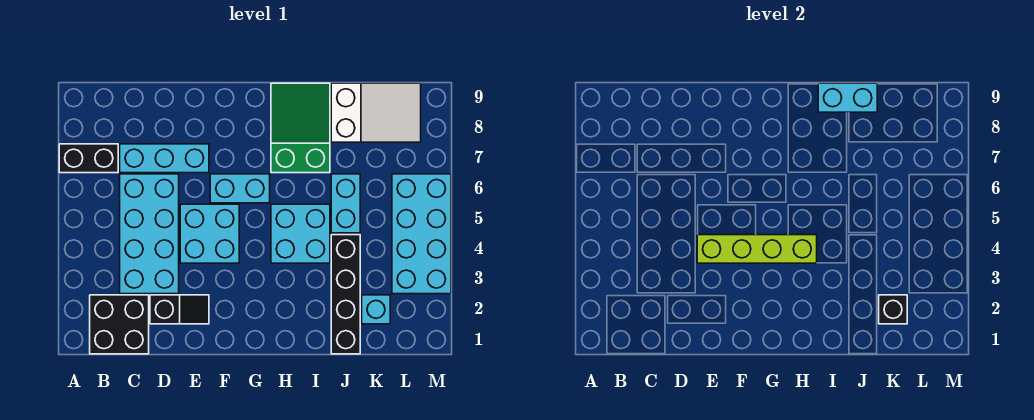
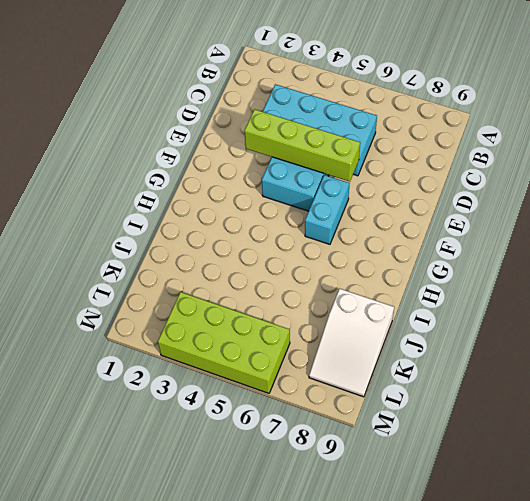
lime brick E3:E6 level 2 -> lime brick E4:H4 level 2
lime brick L3:M6 level 1 -> cyan brick L3:M6 level 1
none -> black brick A7:B7 level 1
none -> black brick B1:C2 level 1
none -> cyan brick C7:E7 level 1

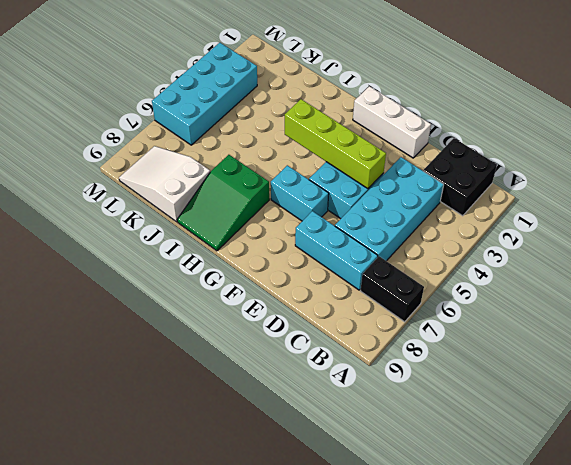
white brick E1:G1 level 1 -> none
none -> black slope D2:E2 level 1 top D
none -> cyan brick H4:I5 level 1
none -> black brick J1:J4 level 1

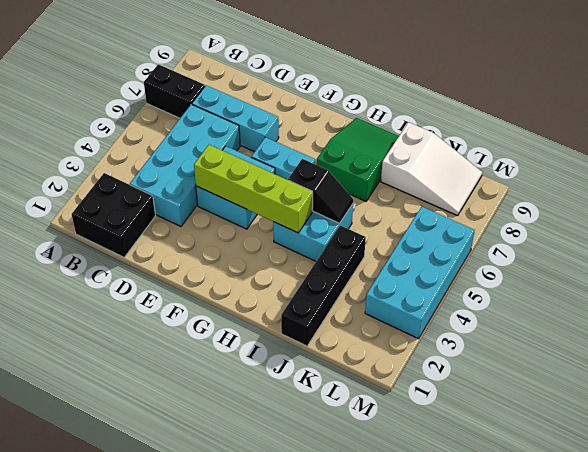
black slope H5:I5 level 2 top H -> black slope D2:E2 level 1 top D
none -> cyan brick J5:J6 level 1
none -> cyan brick K2 level 1
none -> cyan brick I9:J9 level 2

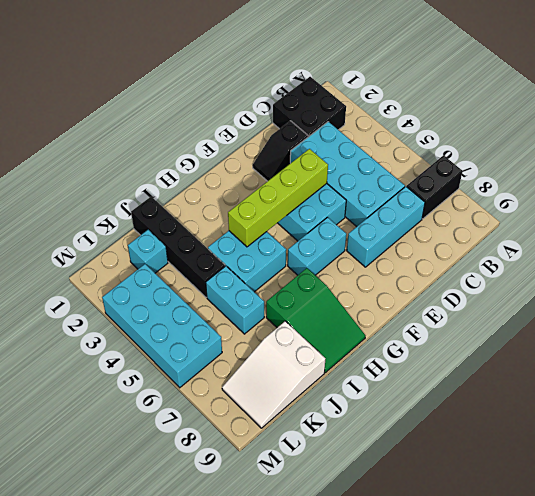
none -> cyan brick I9:J9 level 2
none -> black brick K2 level 2

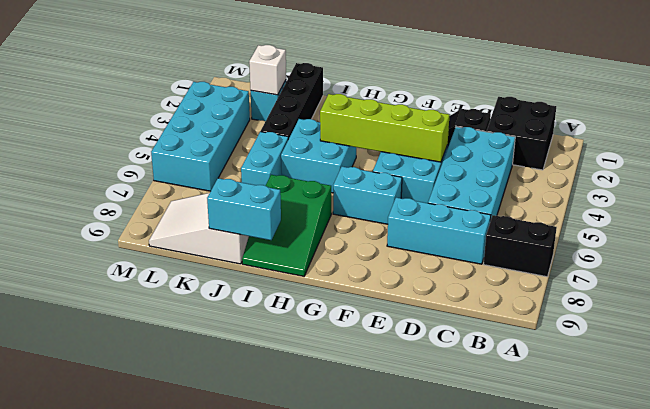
white brick K2 level 2 -> black brick K2 level 2

